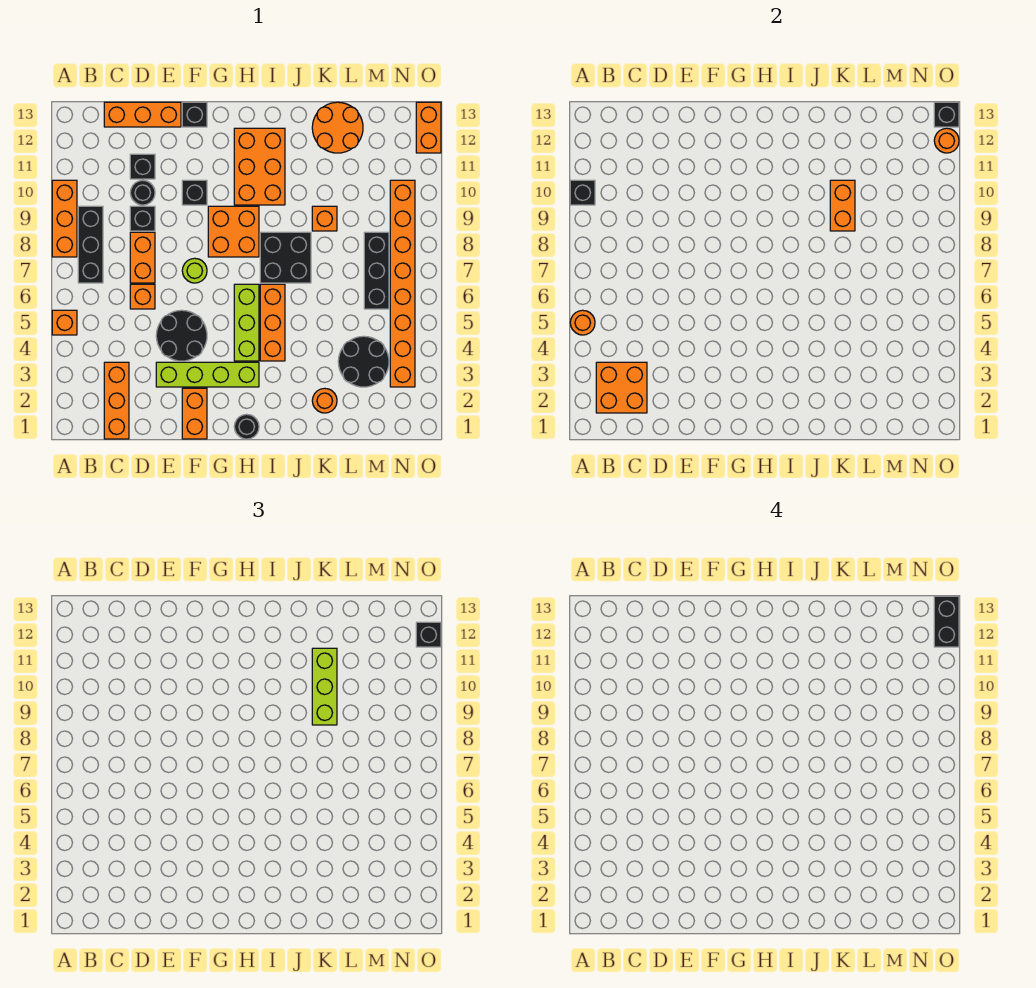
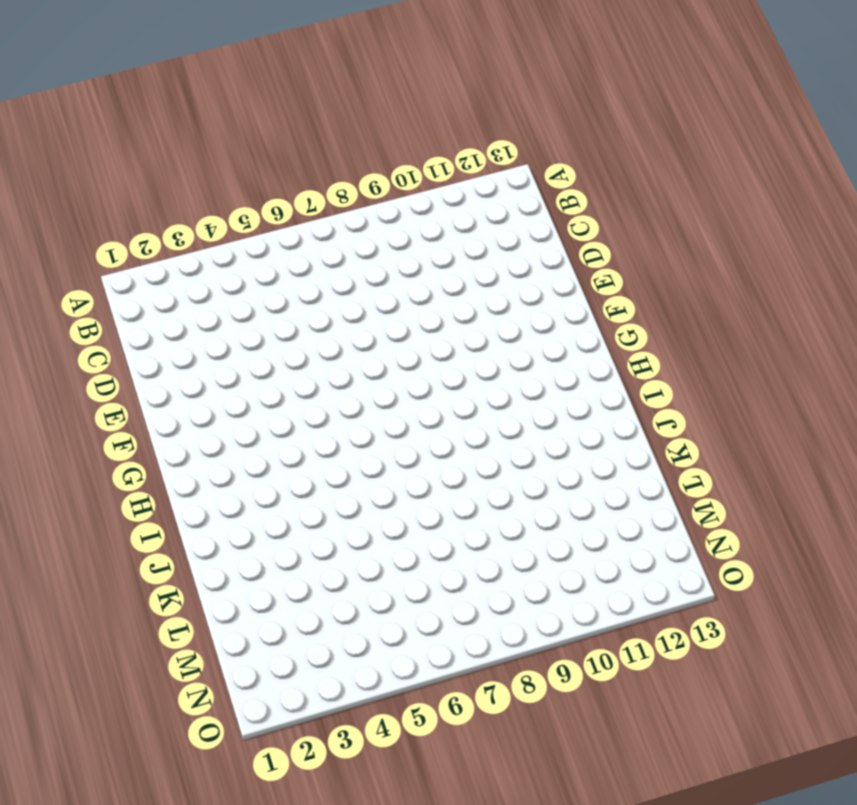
none -> orange brick A5 level 1
none -> orange brick A8:A10 level 1
none -> black brick B7:B9 level 1
none -> orange brick C1:C3 level 1

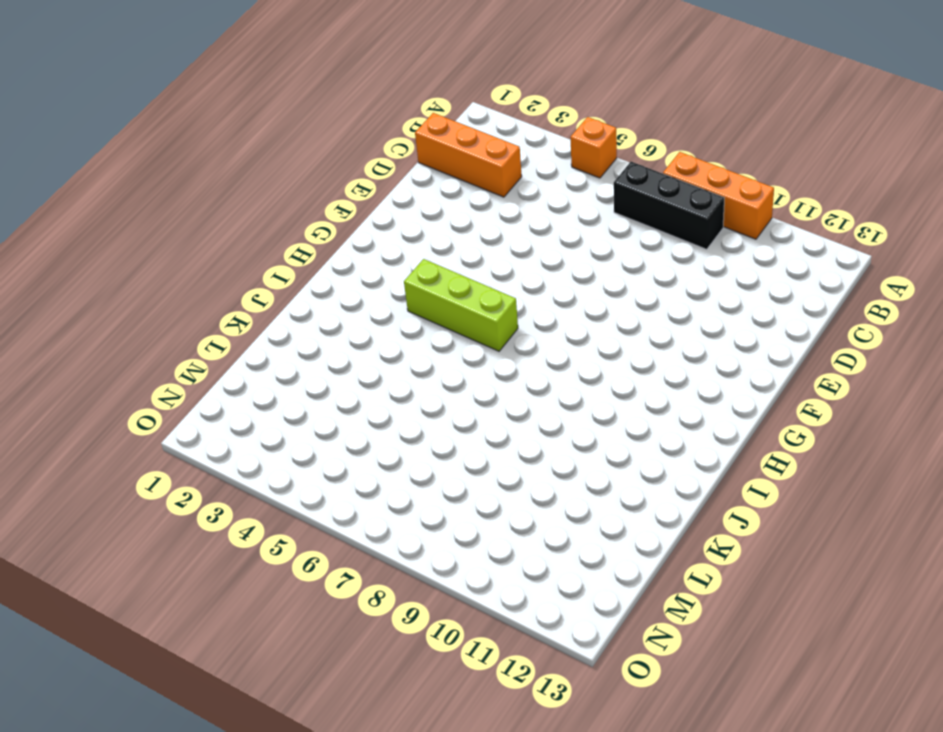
none -> orange brick C13:E13 level 1
none -> orange brick D6 level 1
none -> orange brick D7:D8 level 1
none -> black brick D9 level 1

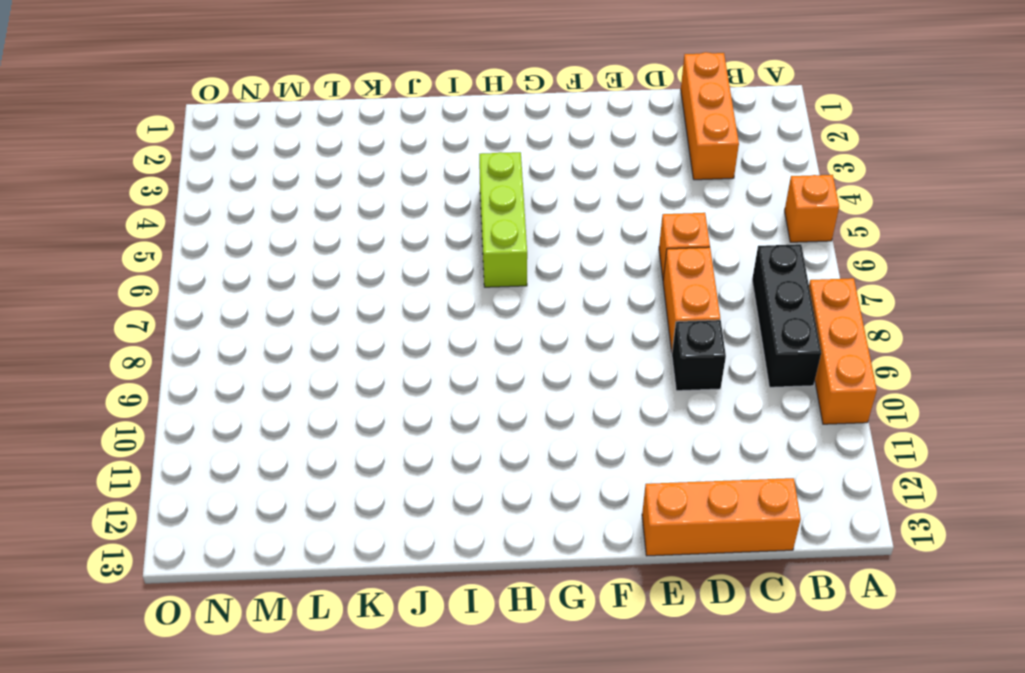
none -> black round brick D10 level 1
none -> black brick D11 level 1
none -> lime brick E3:H3 level 1
none -> black round brick E4:F5 level 1

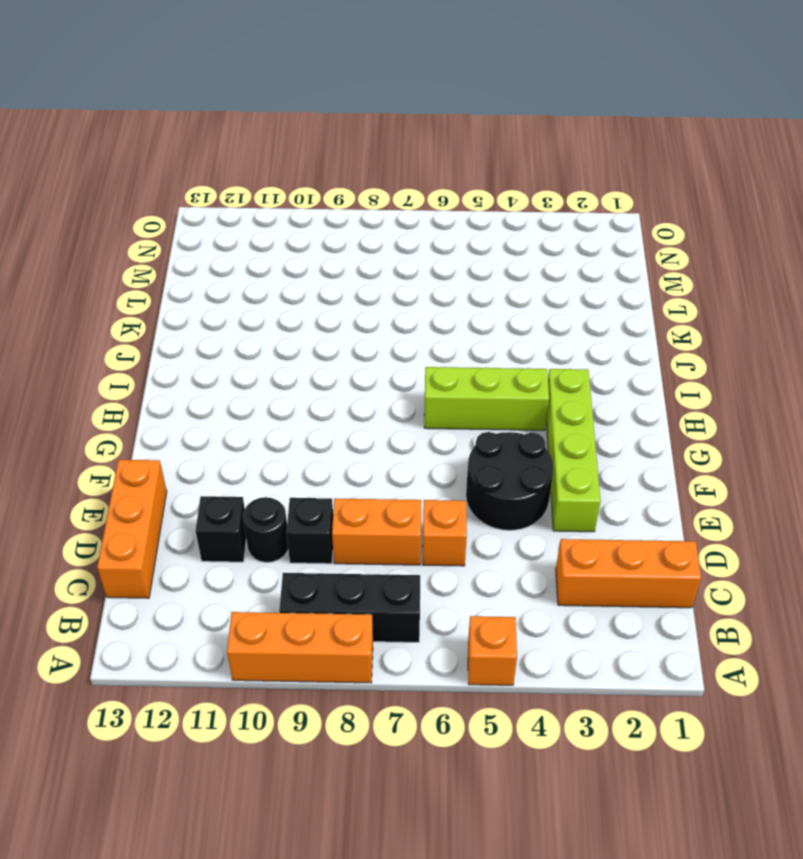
none -> orange brick F1:F2 level 1
none -> lime round brick F7 level 1
none -> black brick F10 level 1
none -> black brick F13 level 1

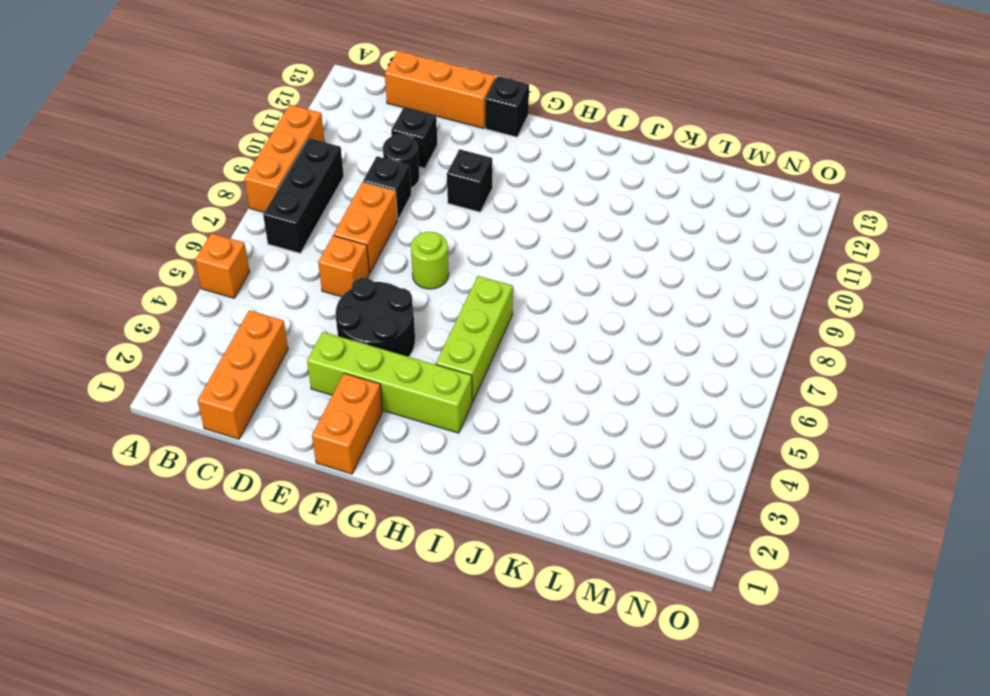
none -> orange brick G8:H9 level 1
none -> black round brick H1 level 1
none -> orange brick H10:I12 level 1
none -> orange brick I4:I6 level 1

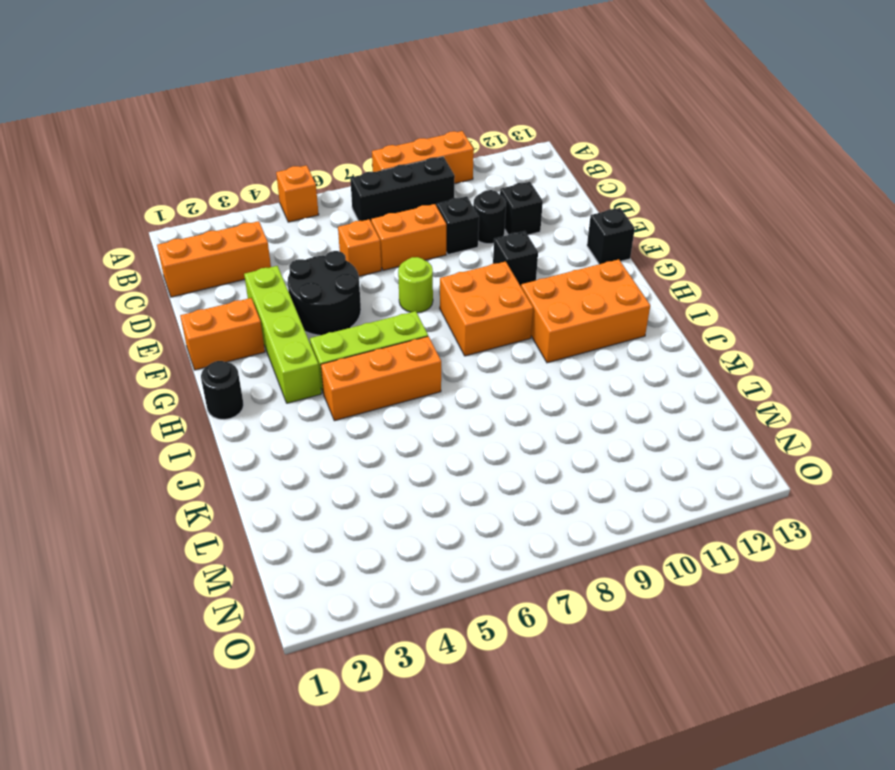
none -> orange brick C13:E13 level 1
none -> black brick I7:J8 level 1
none -> orange round brick K2 level 1
none -> orange brick K9 level 1

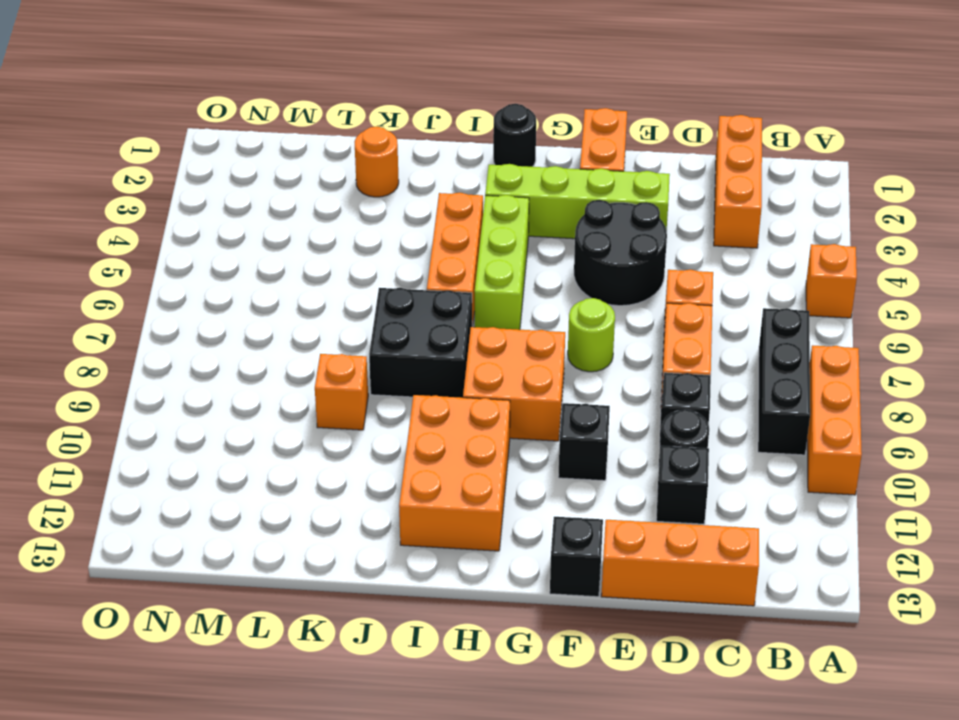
none -> orange round brick K12:L13 level 1
none -> black round brick L3:M4 level 1
none -> black brick M6:M8 level 1
none -> orange brick N3:N10 level 1

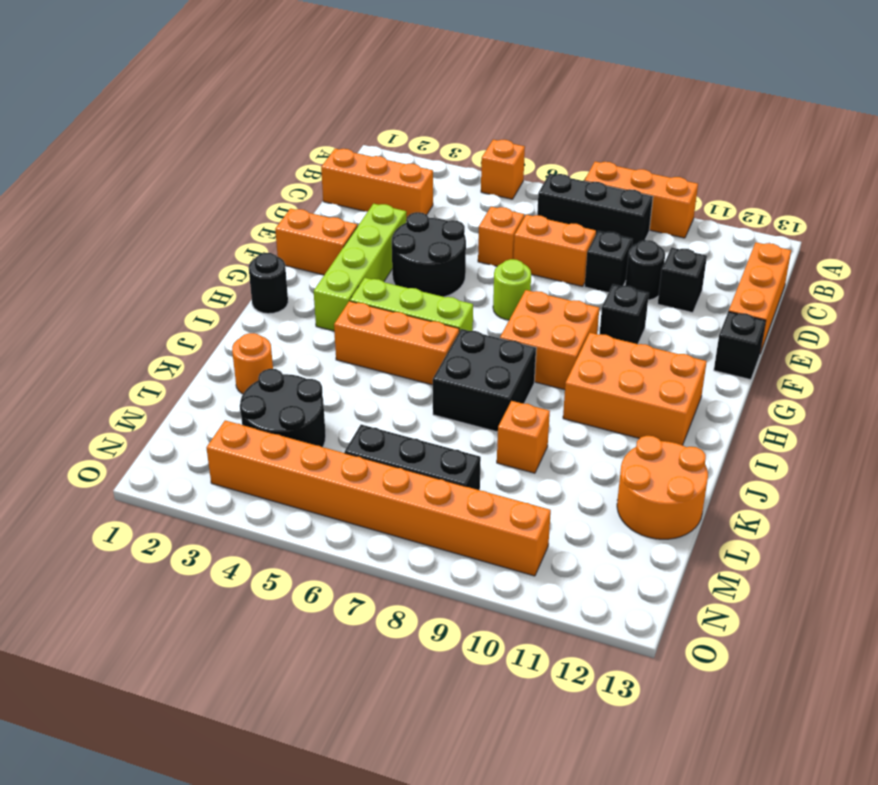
none -> orange brick O12:O13 level 1
none -> orange round brick A5 level 2
none -> black brick A10 level 2
none -> orange brick B2:C3 level 2

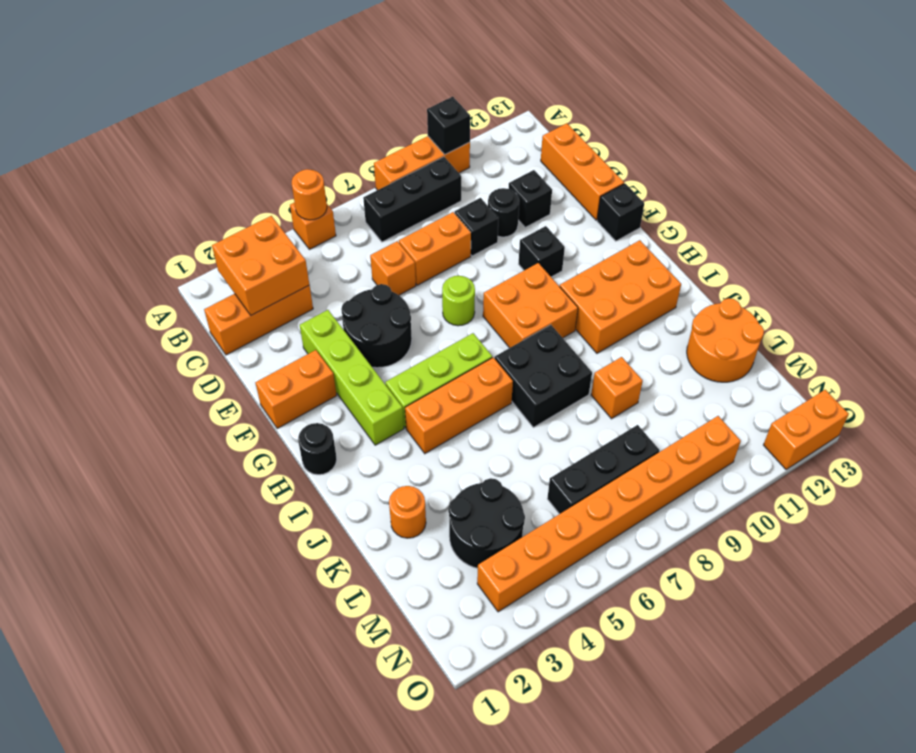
none -> orange brick K9:K10 level 2
none -> orange round brick O12 level 2
none -> black brick O13 level 2
none -> lime brick K9:K11 level 3

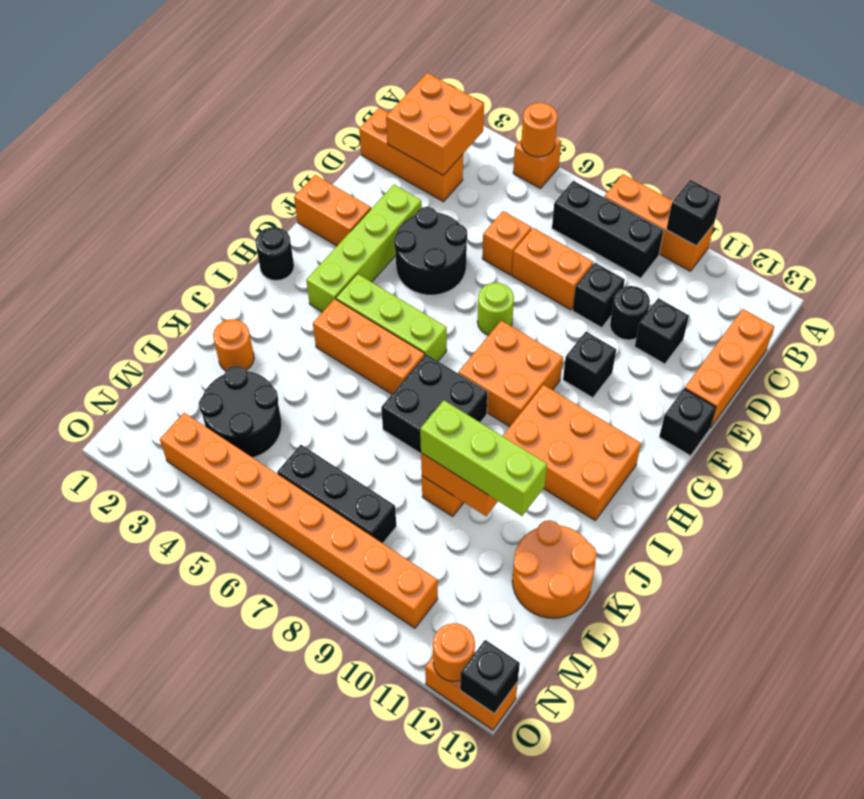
none -> black brick O12 level 3
none -> black brick O12:O13 level 4

